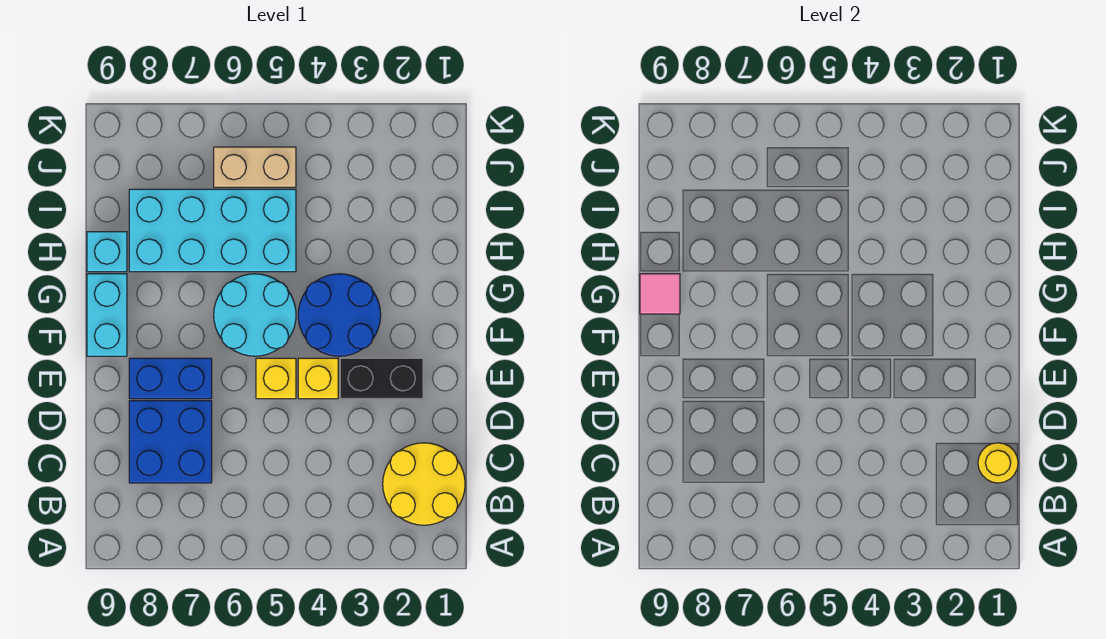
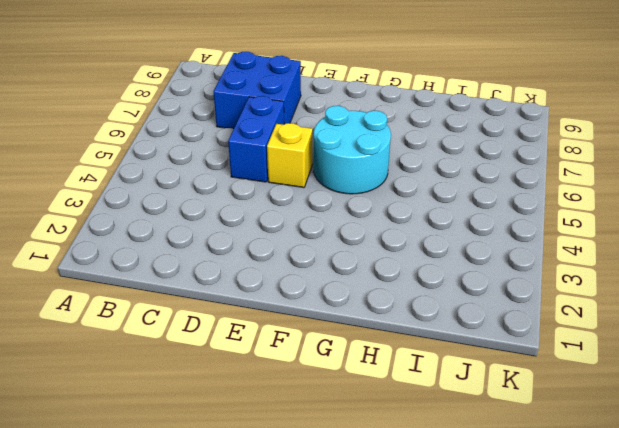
blue brick D5:D6 level 1 -> blue brick E7:E8 level 1
none -> yellow round brick B1:C2 level 1
none -> black brick E2:E3 level 1
none -> yellow brick E4 level 1

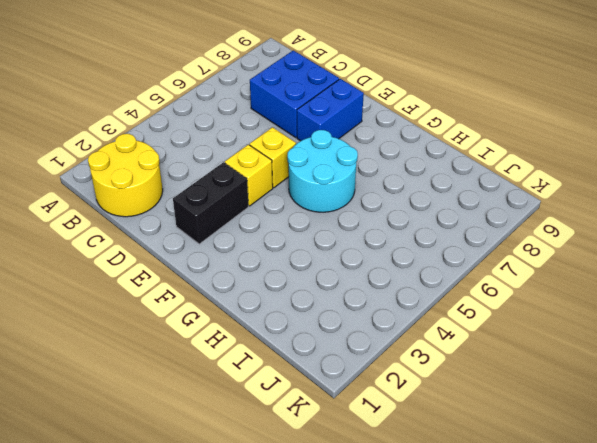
none -> blue round brick F3:G4 level 1
none -> cyan brick F9:G9 level 1
none -> cyan brick H5:I8 level 1

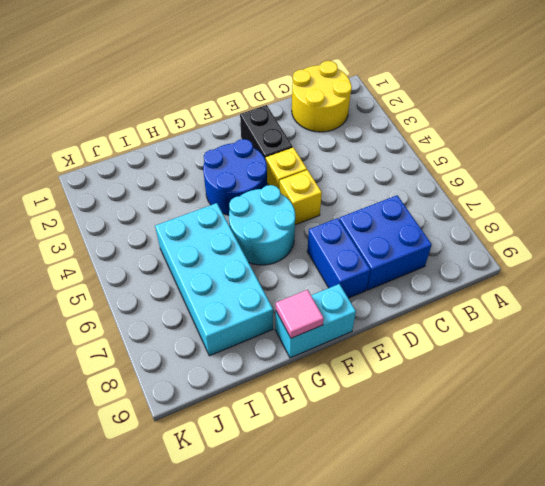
none -> cyan brick H9 level 1
none -> tan brick J5:J6 level 1
none -> yellow round brick C1 level 2

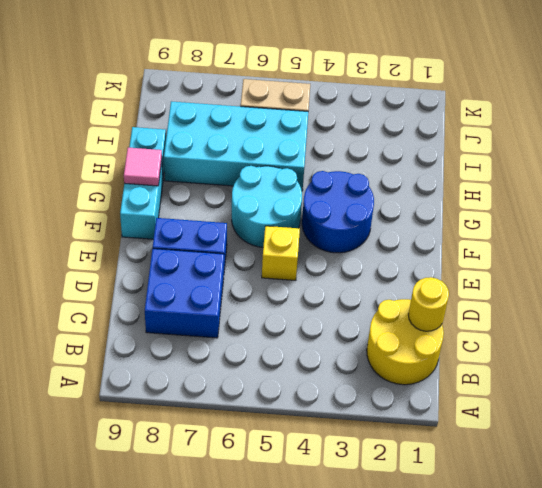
none -> black brick E2:E3 level 1
none -> yellow brick E4 level 1

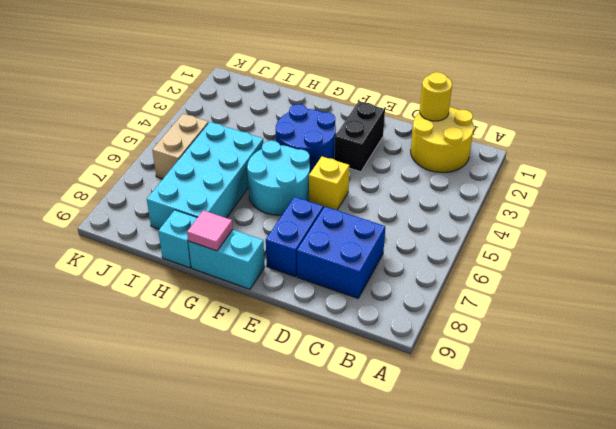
none -> yellow brick E4 level 1

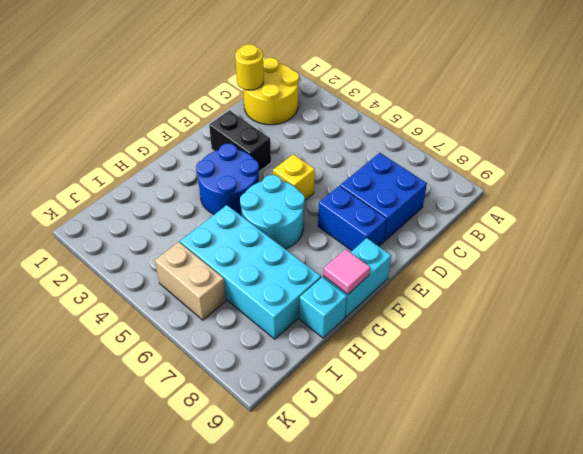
none -> yellow brick E4 level 1

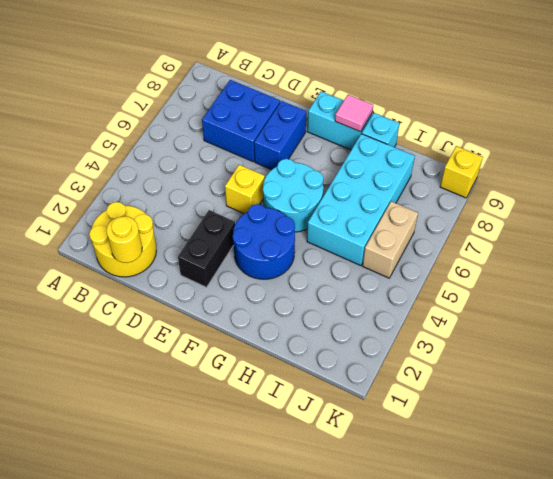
yellow brick K9 level 1 -> yellow brick E4 level 1

